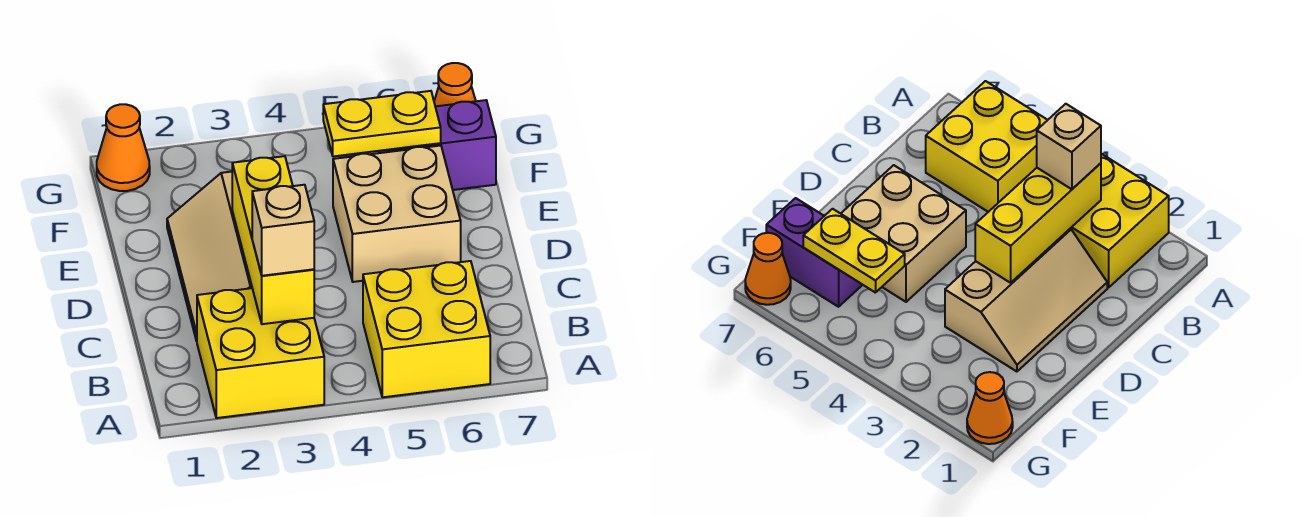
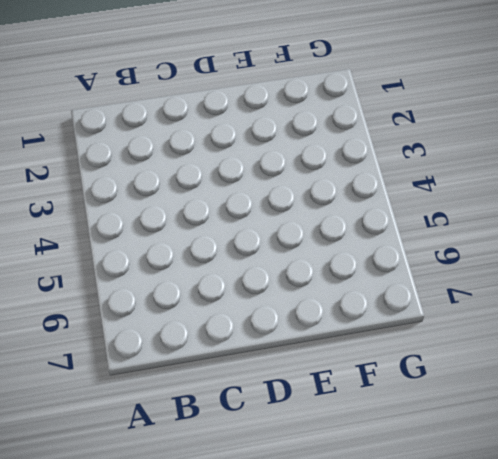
none -> yellow brick A2:B3 level 1
none -> yellow brick A5:B6 level 1

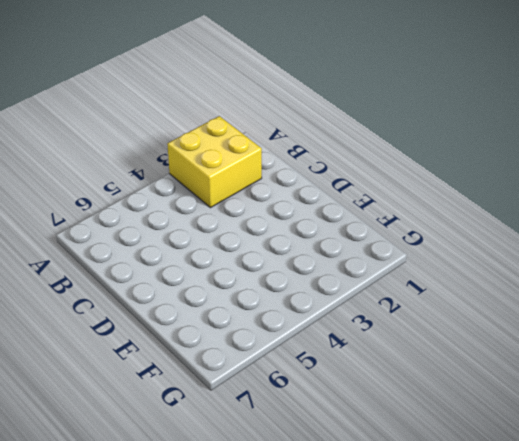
none -> yellow brick A5:B6 level 1
none -> tan slope C2:E3 level 1 top 3

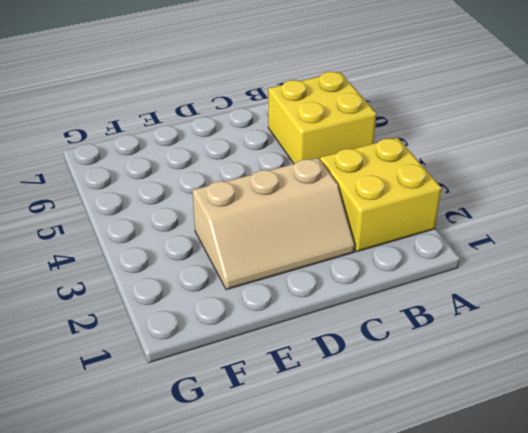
none -> tan brick D5:E6 level 1
none -> purple brick F6:F7 level 1

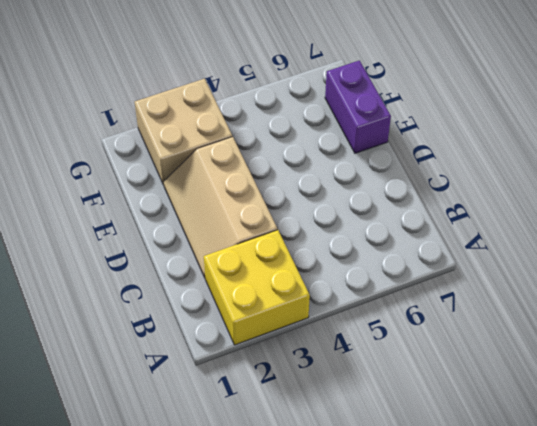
purple brick E7:F7 level 1 -> purple brick F6:F7 level 1
tan brick F2:G3 level 1 -> tan brick D5:E6 level 1
none -> yellow brick A5:B6 level 1
none -> orange cone G1 level 1

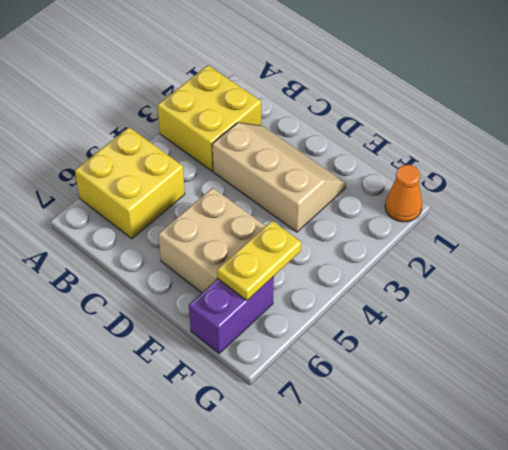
none -> orange cone G7 level 1
none -> yellow brick B3:D3 level 2

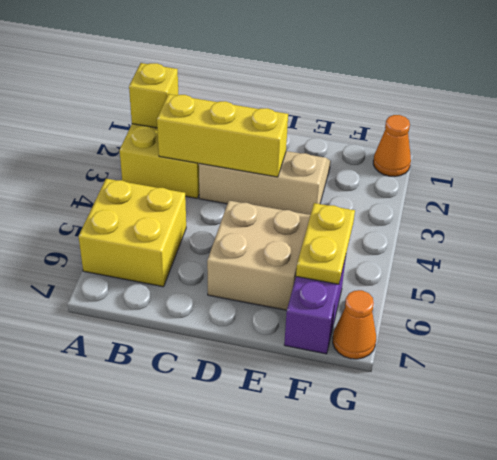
yellow brick A2 level 2 -> none
none -> tan brick B3 level 3

